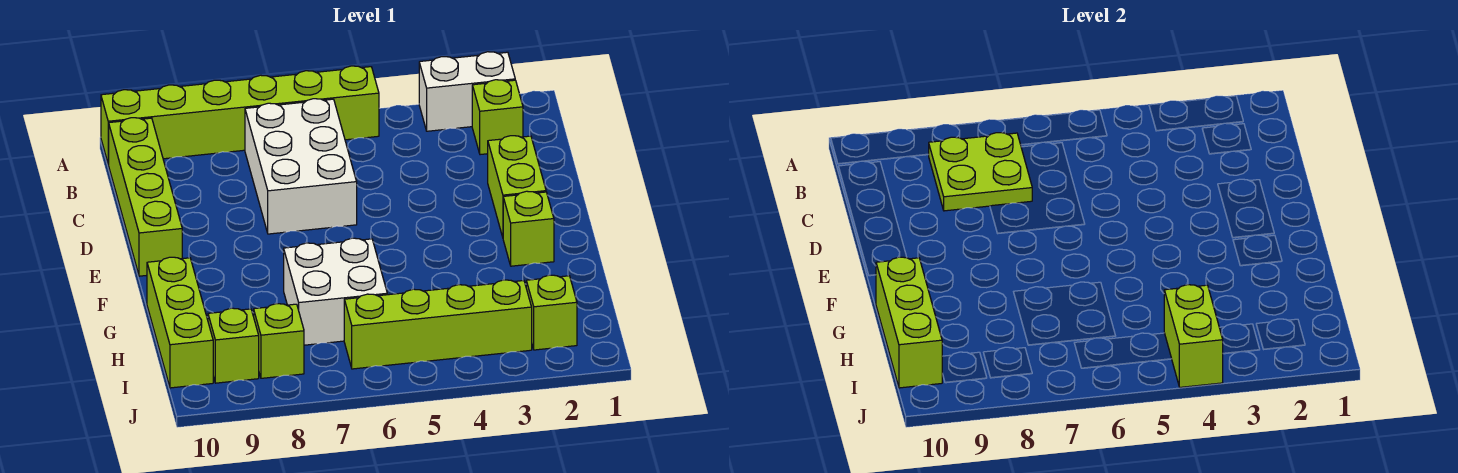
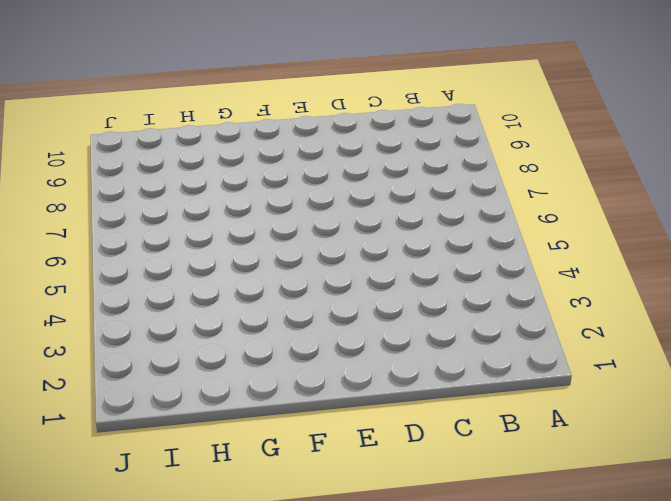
none -> white brick A2:A3 level 1
none -> lime brick A5:A10 level 1
none -> lime brick B2 level 1

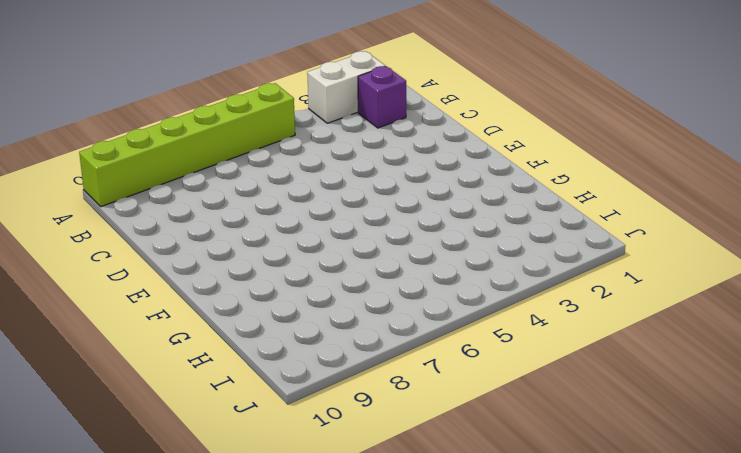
purple brick B2 level 1 -> lime brick B2 level 1
none -> white brick B6:D7 level 1
none -> lime brick B10:E10 level 1
none -> lime brick D2:E2 level 1

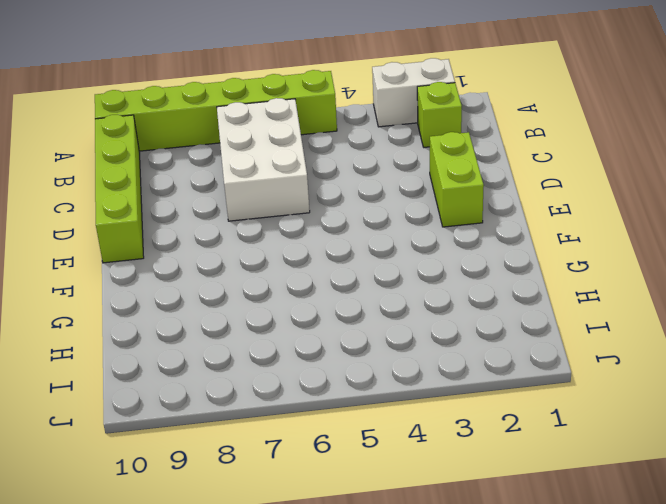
none -> lime brick F2 level 1
none -> white brick G6:H7 level 1
none -> lime brick G10:I10 level 1

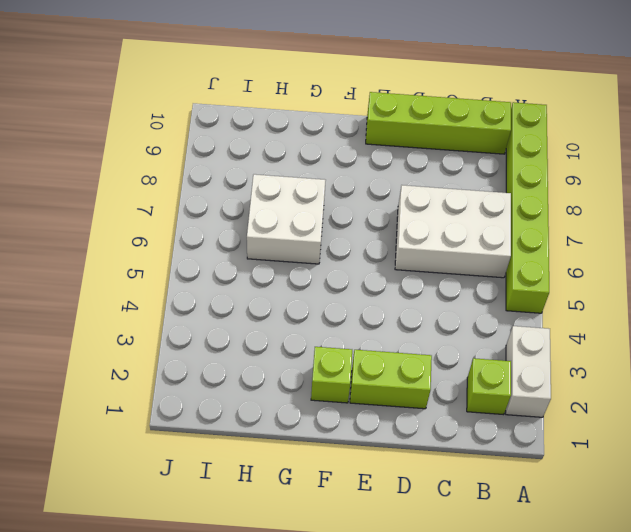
none -> lime brick G10:I10 level 1
none -> lime brick I2 level 1
none -> lime brick I3:I6 level 1

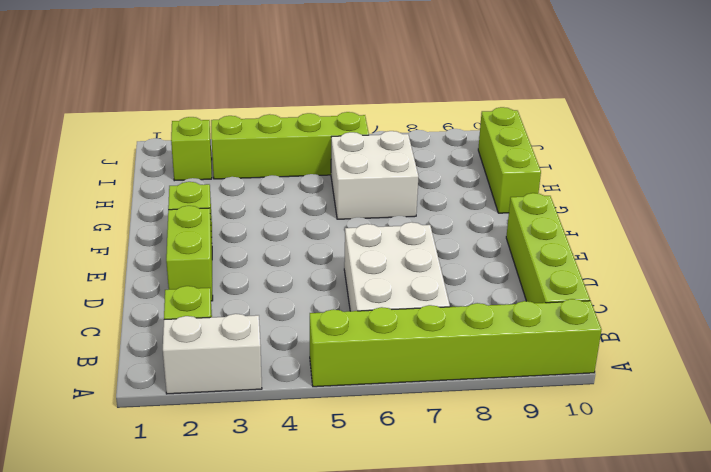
none -> lime brick I8 level 1
none -> lime brick I9 level 1
none -> lime plate B7:C8 level 2

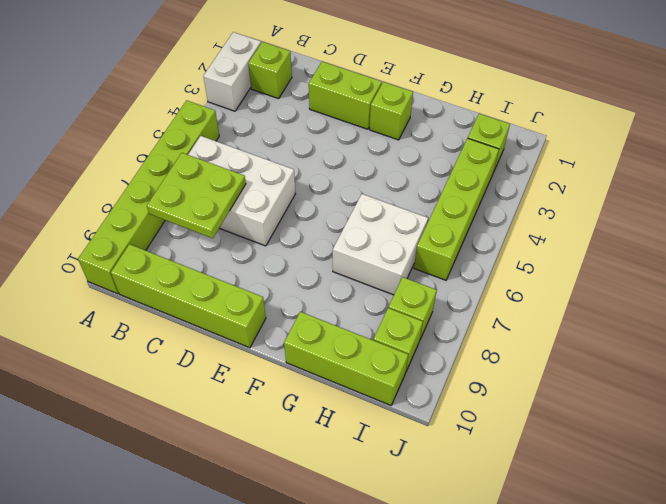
none -> lime brick G10:I10 level 2
none -> lime brick I4:J4 level 2

